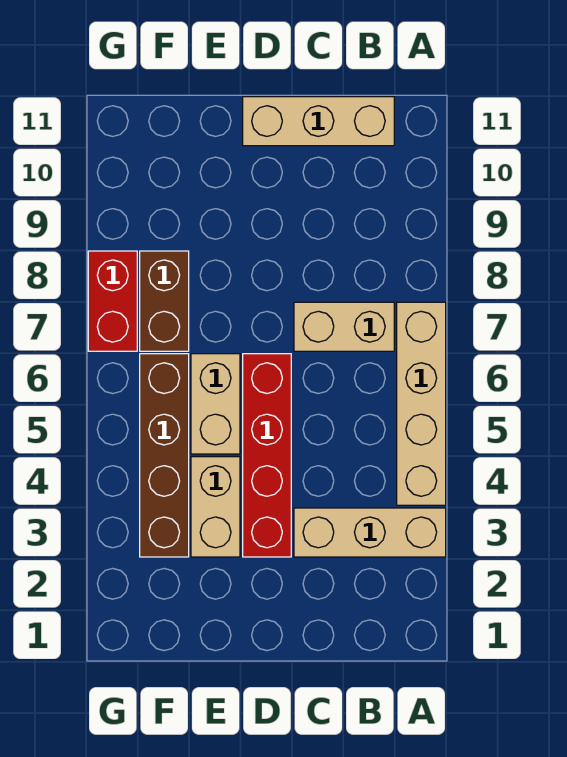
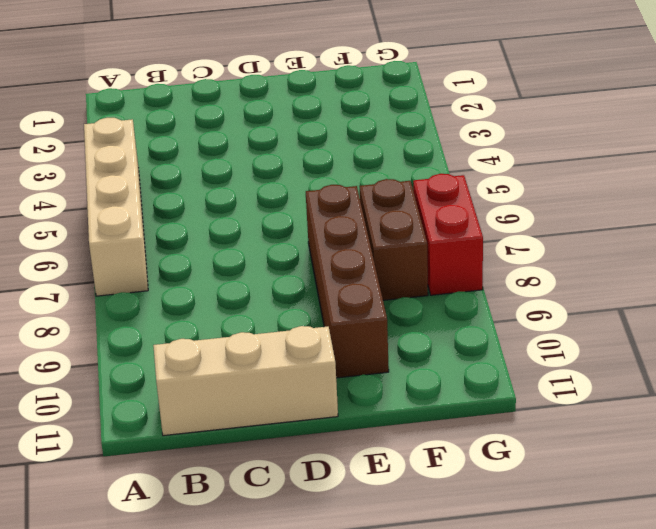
brown brick E7:E10 level 1 -> brown brick F3:F6 level 1
none -> tan brick A3:C3 level 1
none -> tan brick B7:C7 level 1

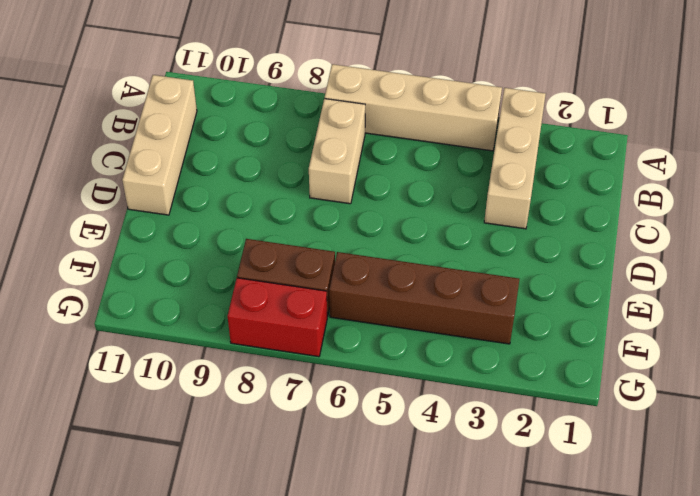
none -> red brick D3:D6 level 1
none -> tan brick E3:E4 level 1

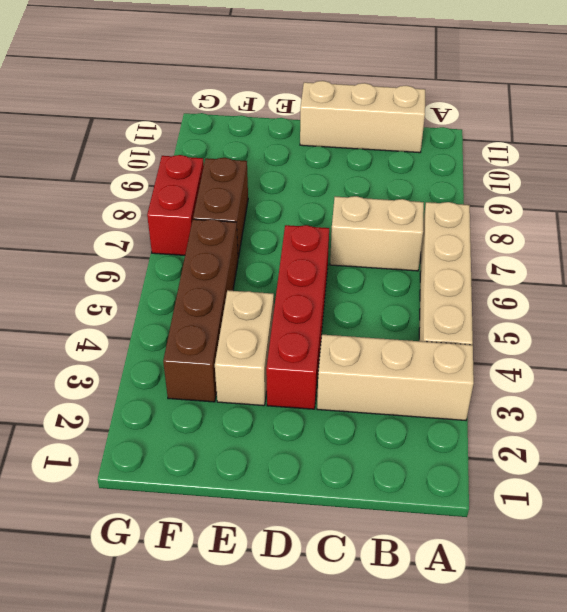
none -> tan brick E5:E6 level 1

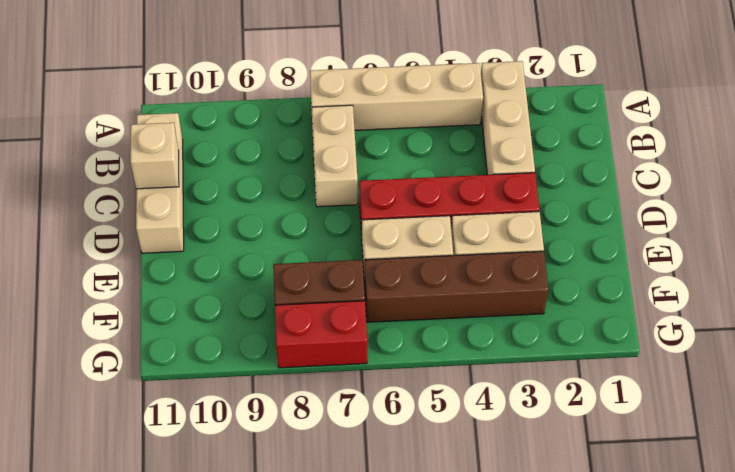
tan brick C11 level 2 -> none

